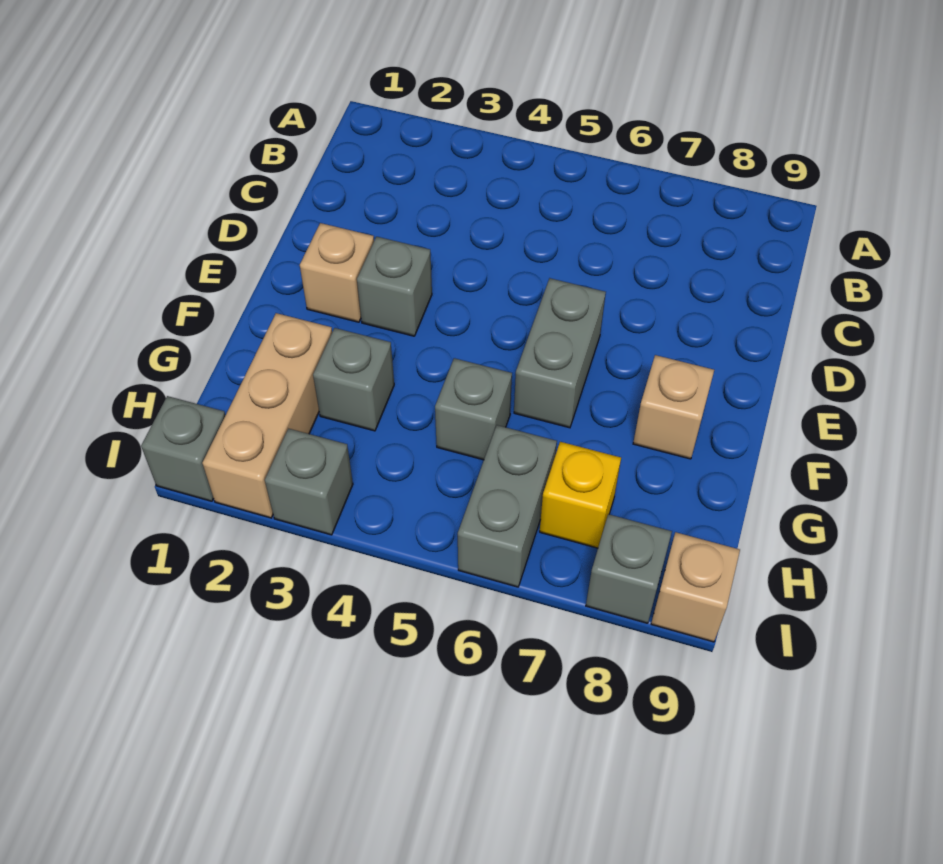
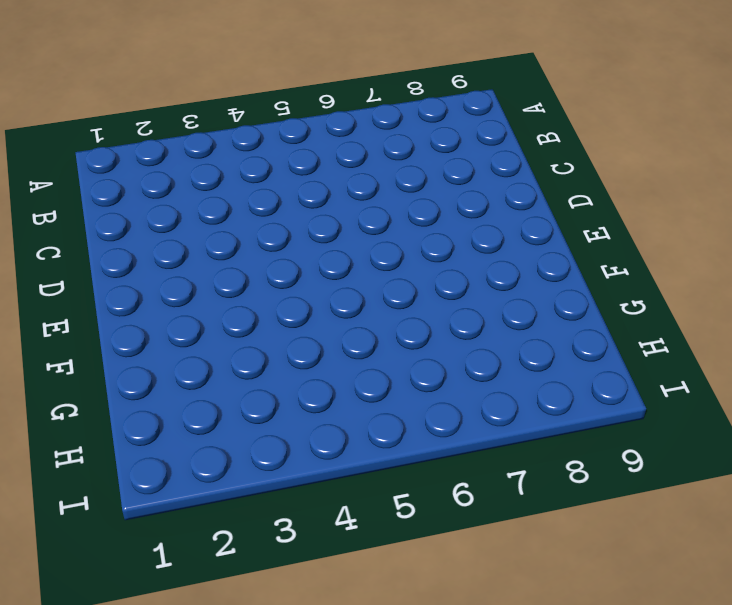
none -> tan brick E2 level 1
none -> grey brick E3 level 1
none -> grey brick E6:F6 level 1

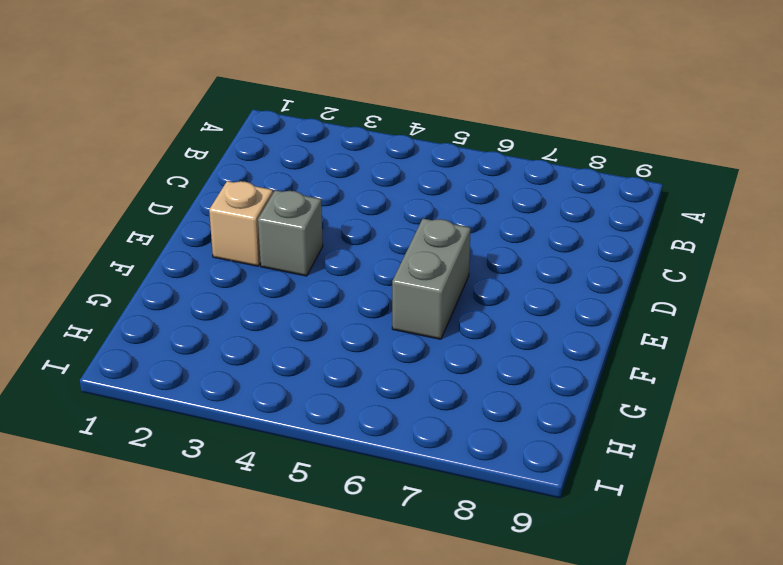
none -> tan brick F8 level 1
none -> tan brick G2:I2 level 1
none -> grey brick G3 level 1

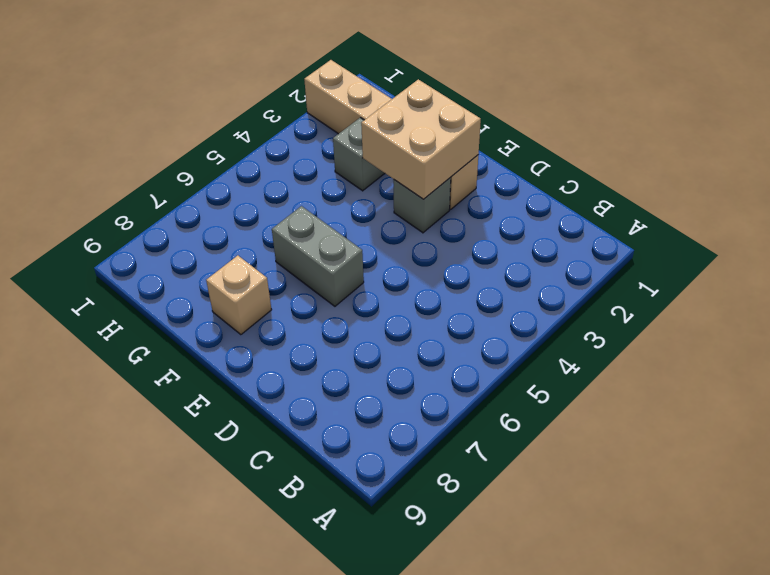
tan brick E2:F3 level 2 -> none
none -> grey brick G5 level 1
none -> grey brick H6:I6 level 1
none -> yellow brick H7 level 1

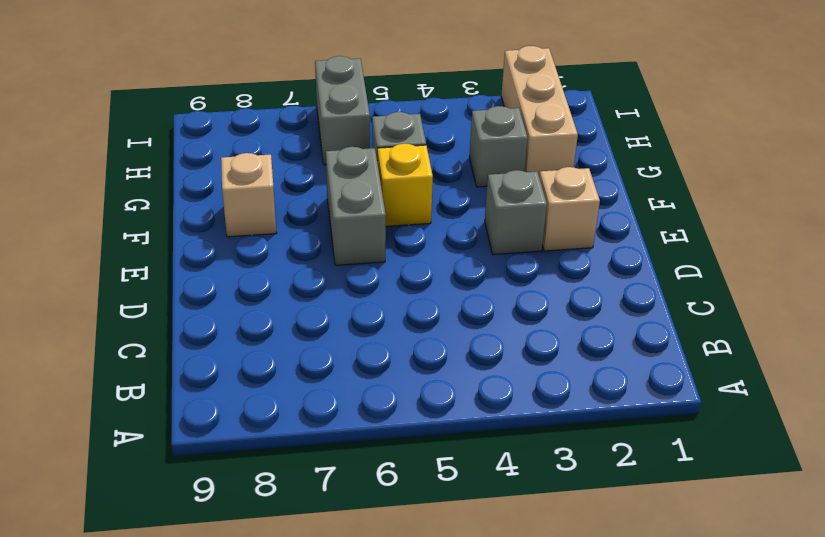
yellow brick F5 level 1 -> yellow brick H7 level 1
none -> grey brick I1 level 1
none -> grey brick I3 level 1
none -> grey brick I8 level 1

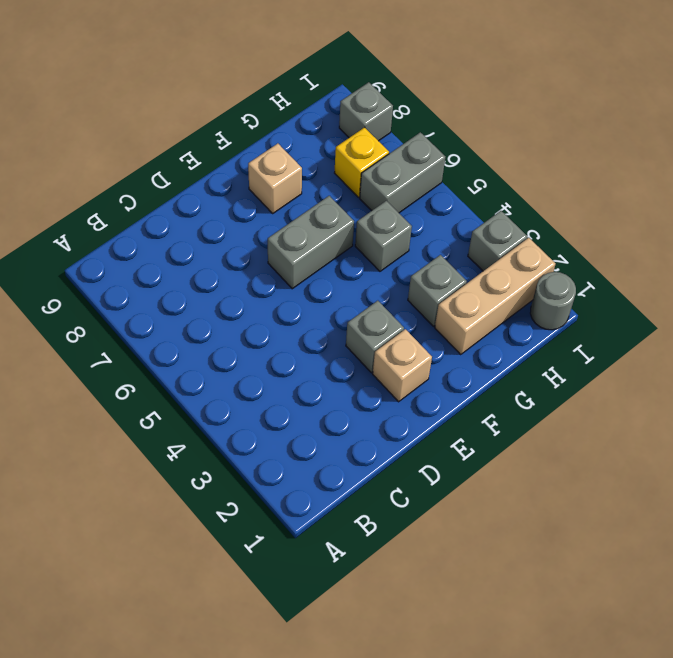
grey round brick I1 level 1 -> grey brick I1 level 1
none -> tan brick I9 level 1

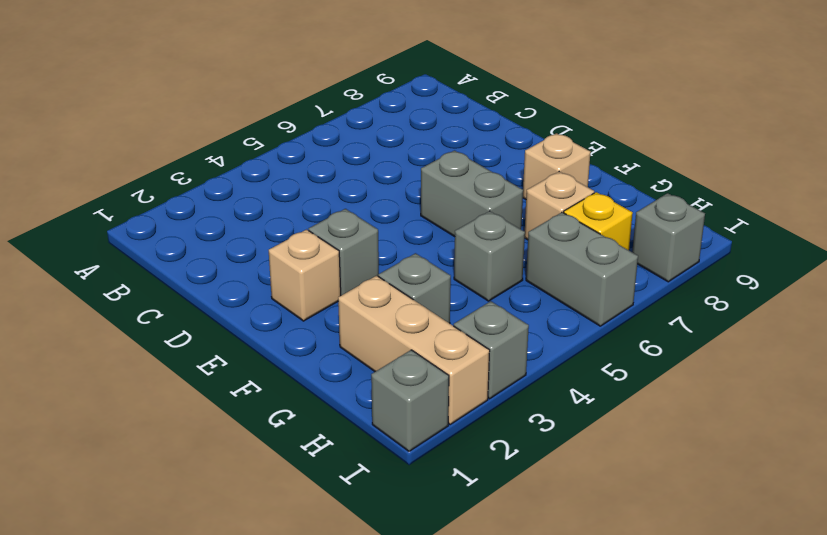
tan brick G7 level 1 -> tan brick I9 level 1

